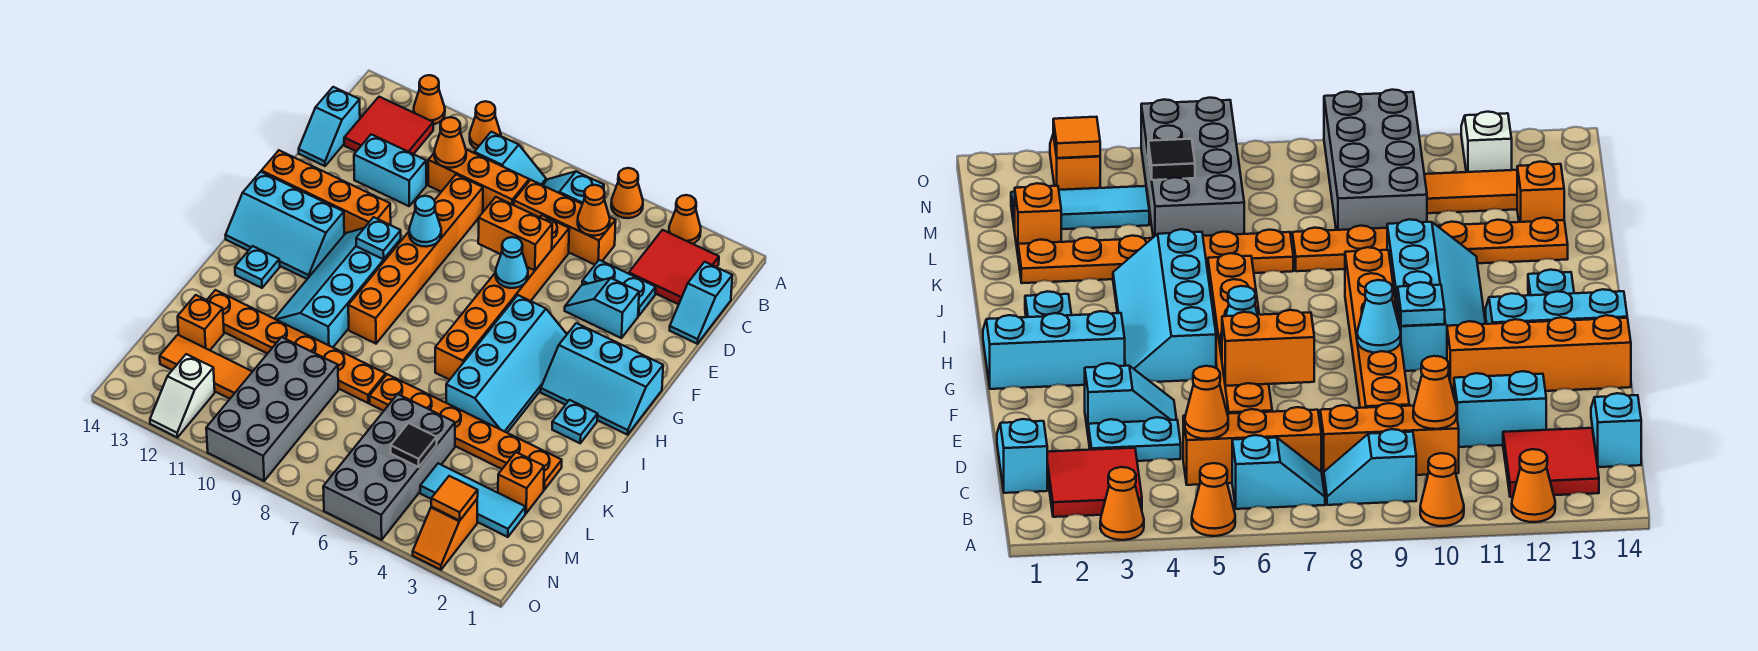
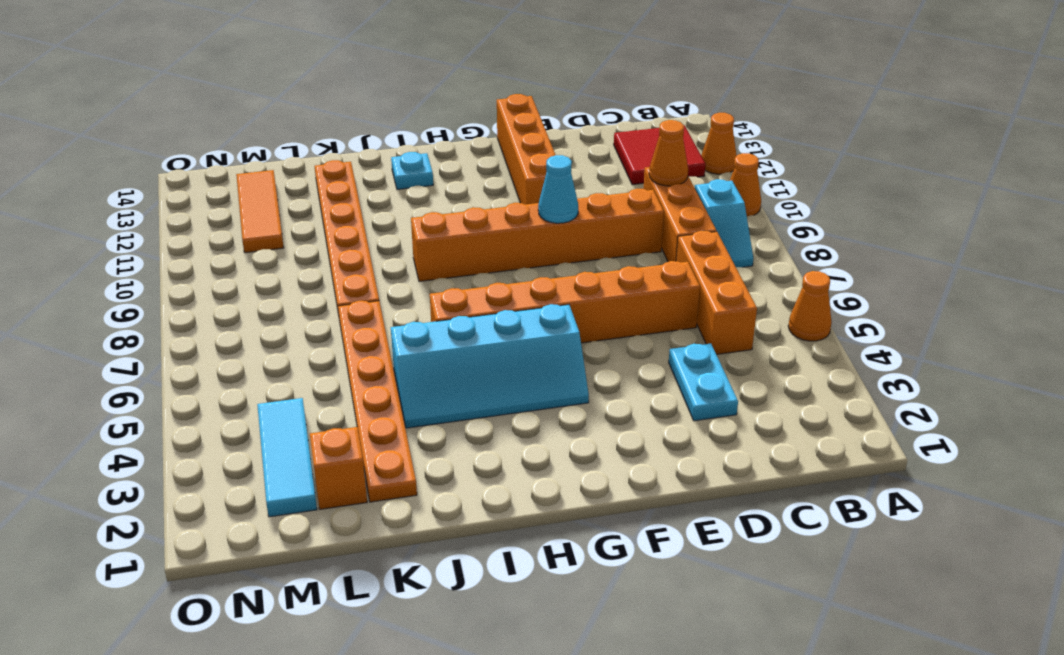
none -> orange cone A3 level 1
none -> red tile B2:C3 level 1
none -> cyan slope B6:B7 level 1 top 6
none -> cyan slope C1:D1 level 1 top C

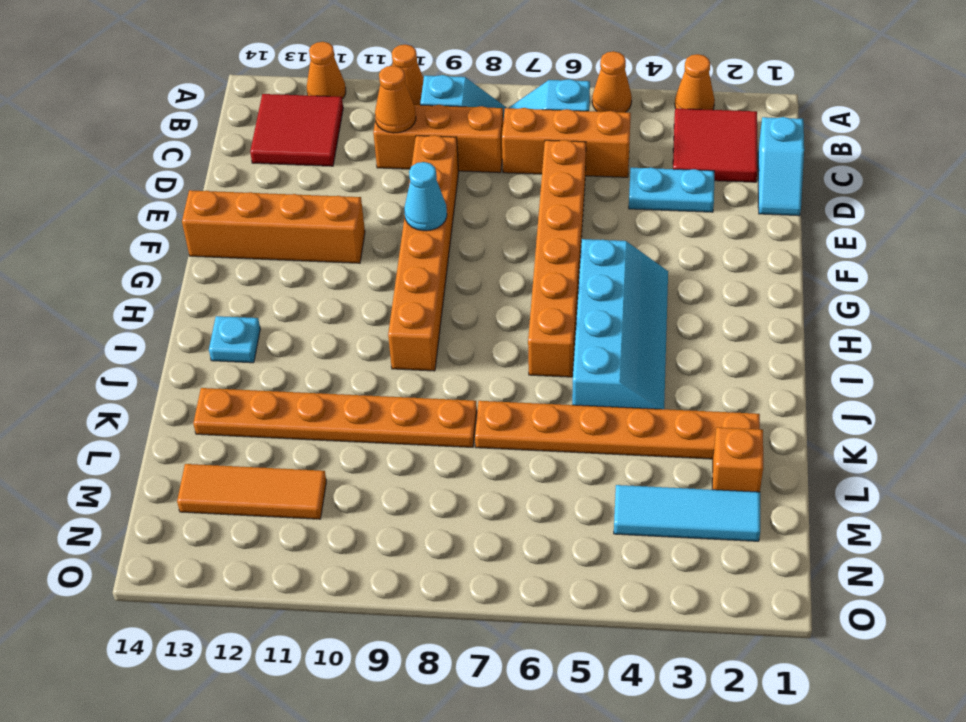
none -> cyan slope C14:D14 level 1 top C
none -> cyan brick D11:D12 level 1
none -> cyan slope E3:E4 level 1 top 3
none -> cyan slope G1:H3 level 1 top G

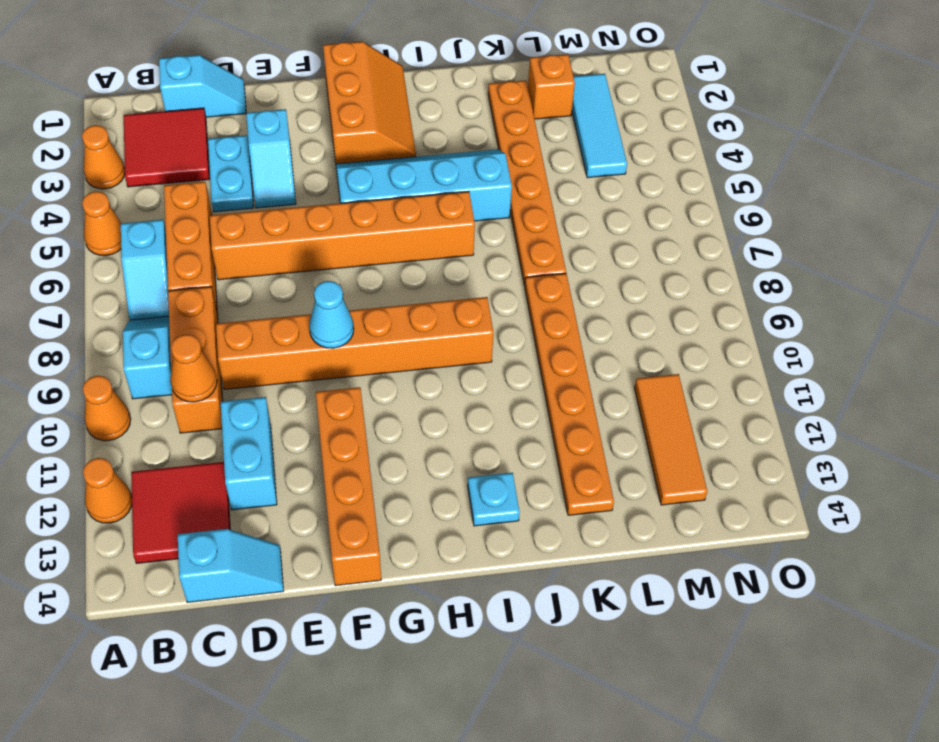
orange slope G1:H3 level 1 top G -> cyan slope G1:H3 level 1 top G
none -> cyan slope G10:J11 level 1 top 10
none -> cyan slope G12:H14 level 1 top G
none -> cyan plate I2 level 1
none -> grey brick L5:O6 level 1

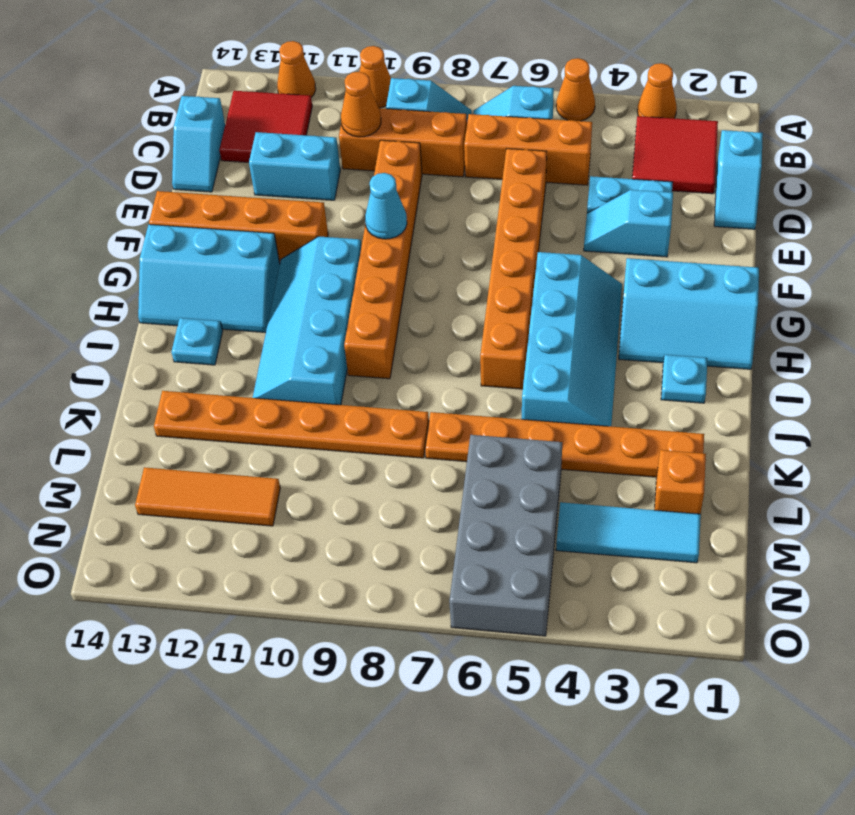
none -> grey brick L9:O10 level 1
none -> orange brick L13 level 1
none -> orange slope N3:O3 level 1 top N
none -> white slope N12:O12 level 1 top N

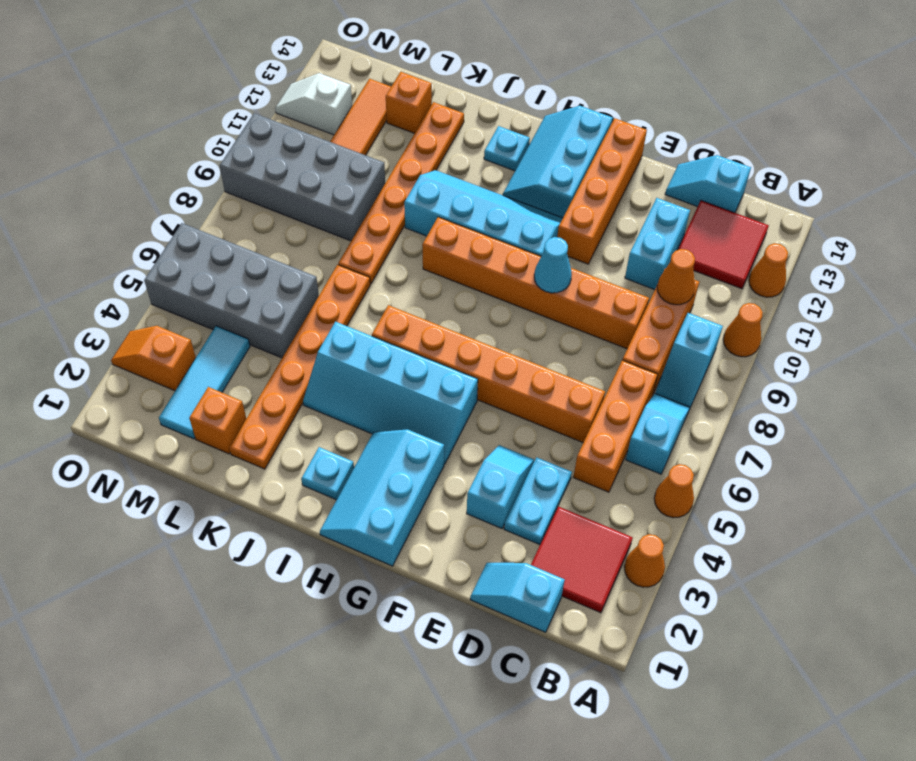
none -> orange cone C5 level 2
none -> orange brick E6:E7 level 2
none -> cyan cone F6 level 2
none -> cyan plate G10 level 2

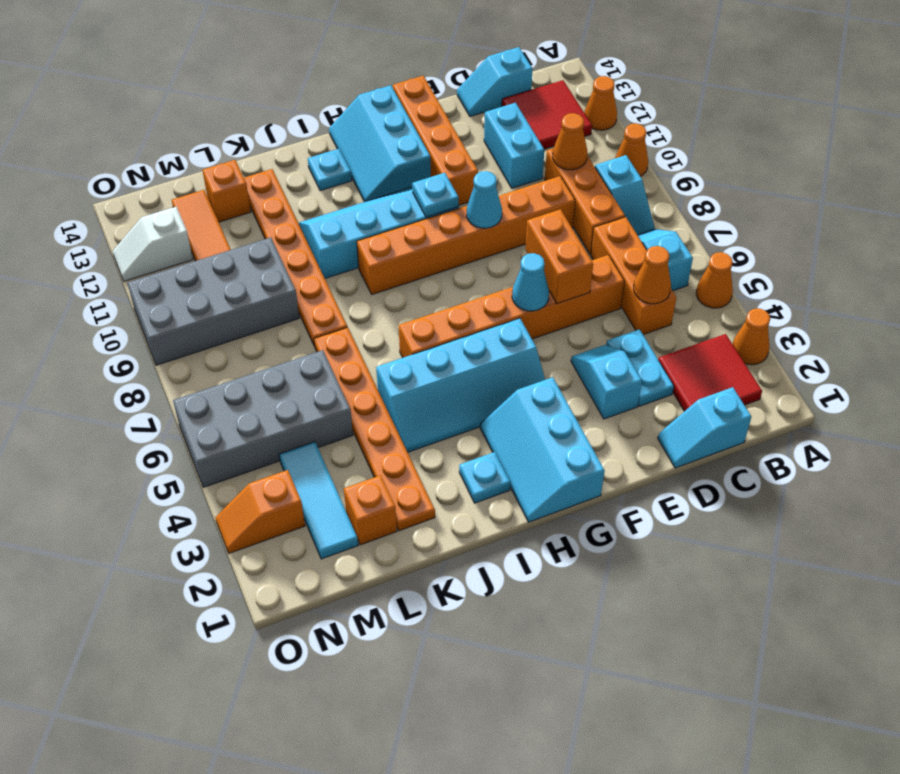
none -> black tile M5 level 2
none -> orange tile N3 level 2

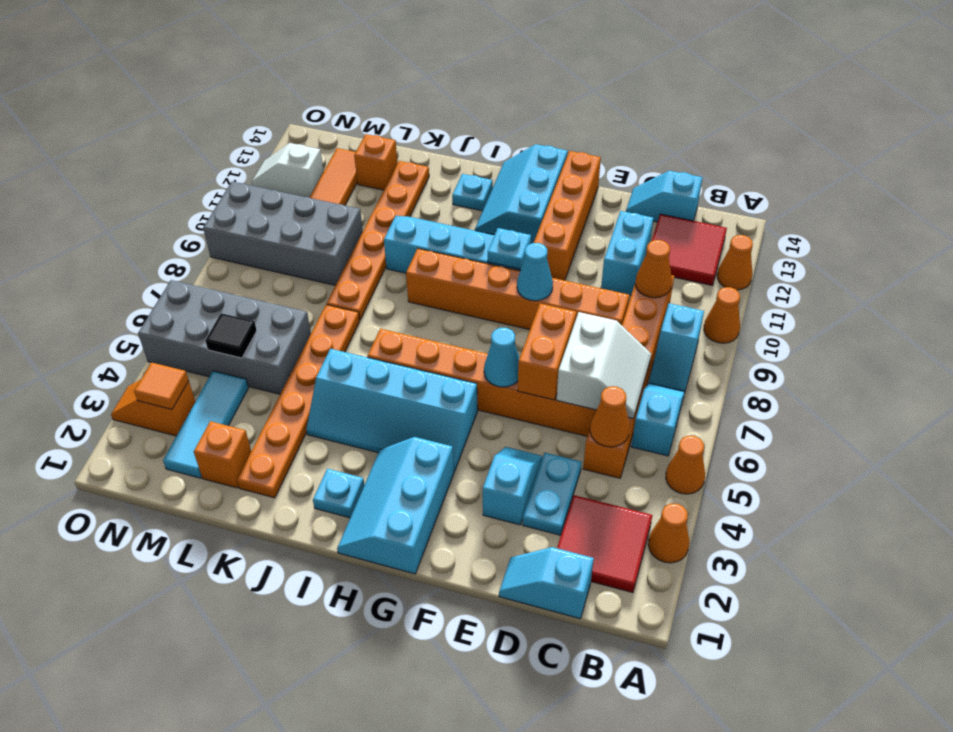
white slope C6:D7 level 2 top D -> none

